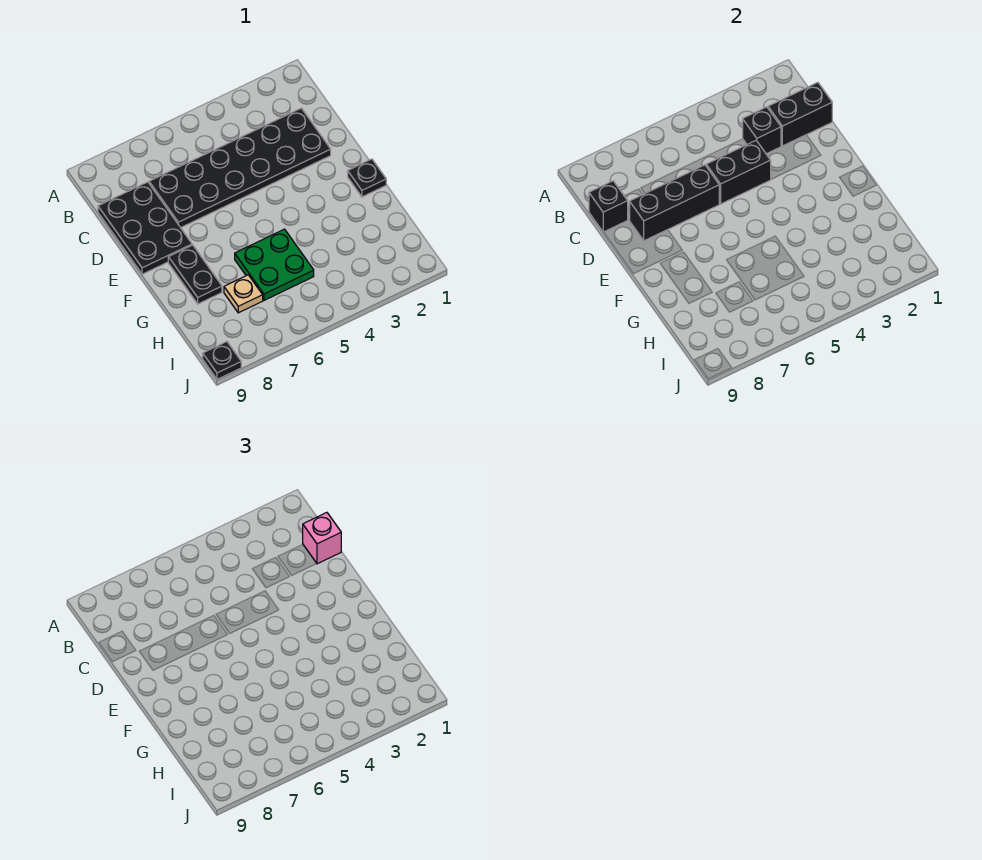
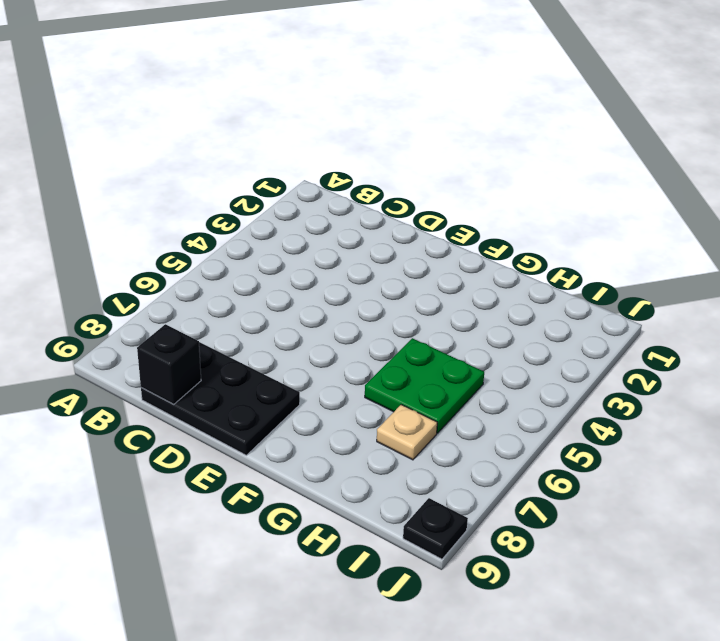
none -> black plate C2:D7 level 1
none -> black plate F1 level 1
none -> black plate F8:G8 level 1

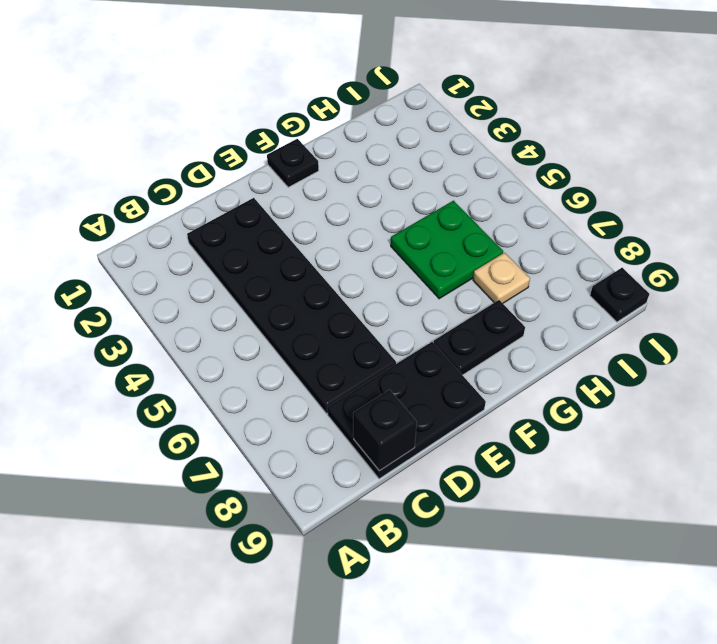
none -> black brick C1:C2 level 2
none -> black brick C3 level 2
none -> black brick D4:D5 level 2

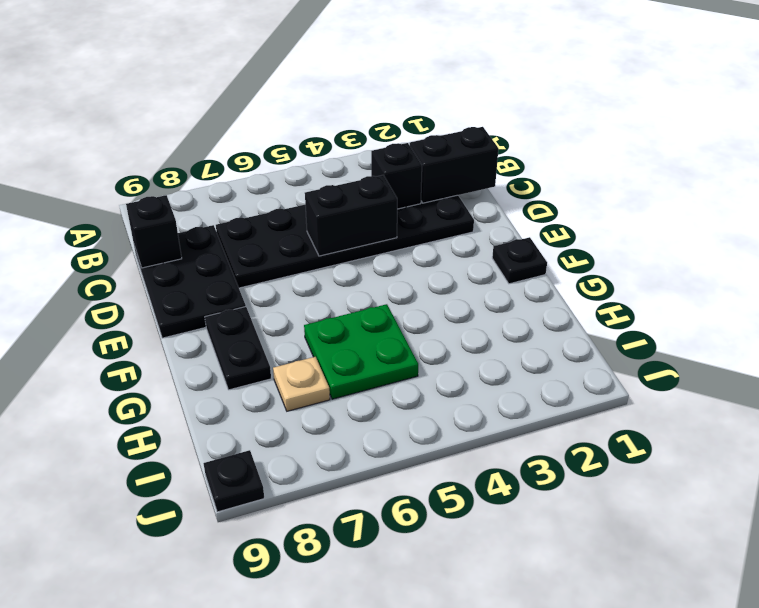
none -> black brick D6:D8 level 2
none -> pink brick C1 level 3

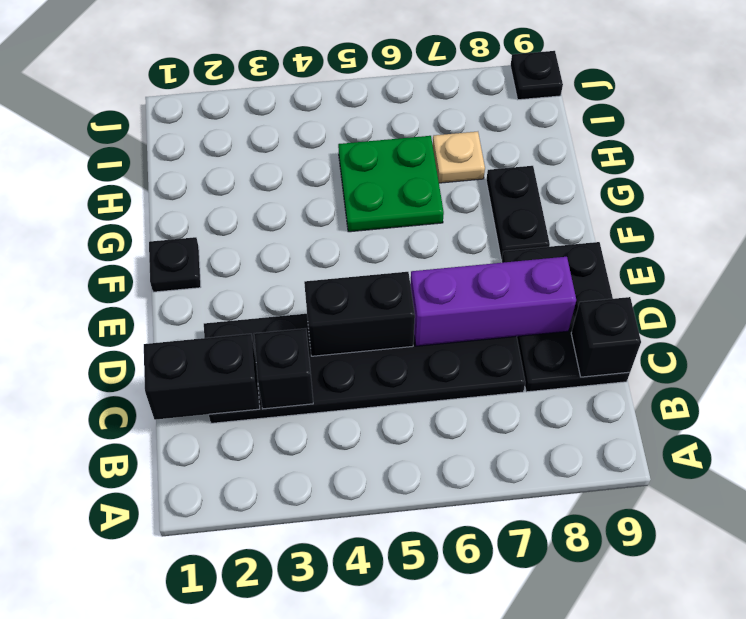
purple brick D6:D8 level 2 -> black brick D6:D8 level 2
none -> pink brick C1 level 3

